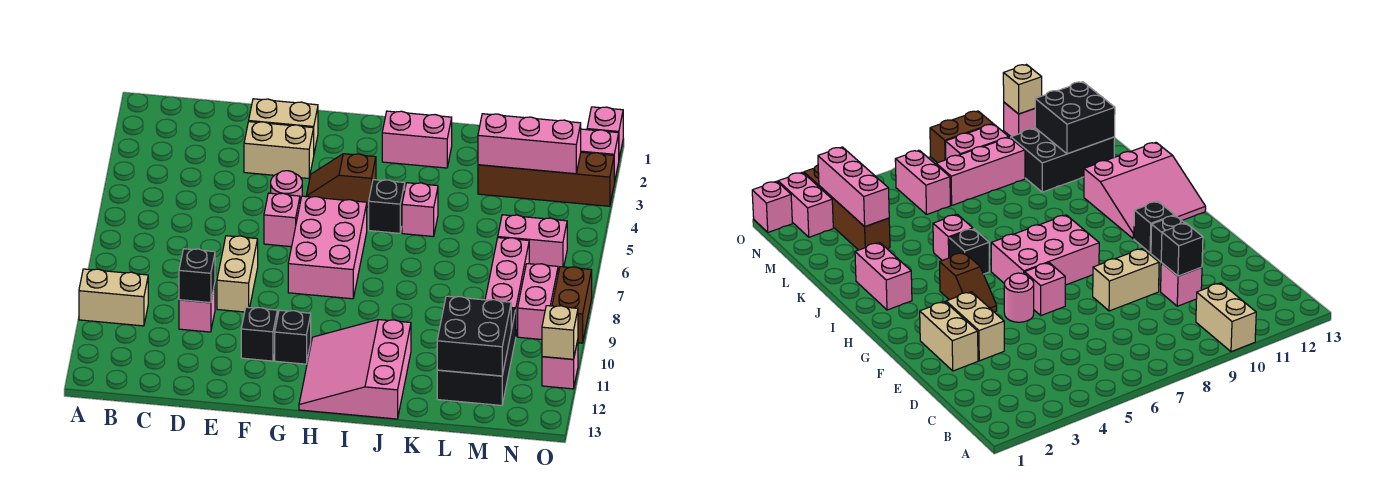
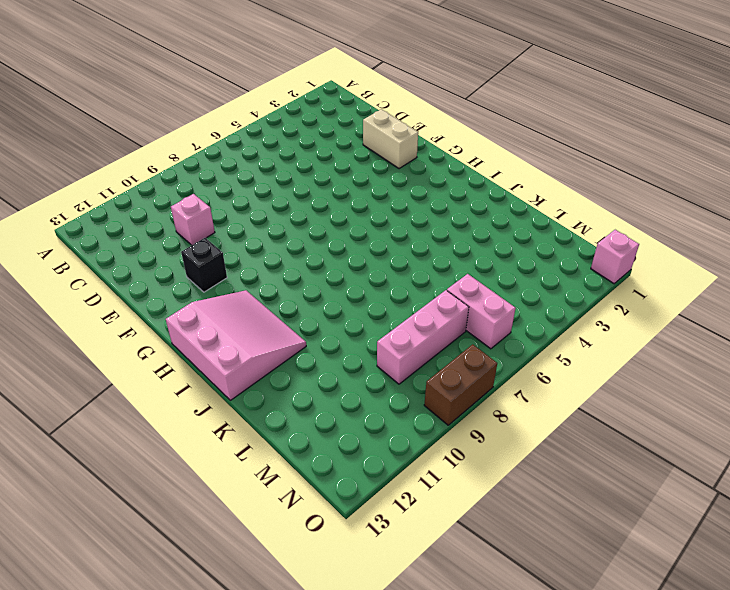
pink slope H11:J13 level 1 top 13 -> pink slope H11:J13 level 1 top J
none -> tan brick A10:B10 level 1
none -> tan brick E3:F3 level 1
none -> tan brick E8:E9 level 1

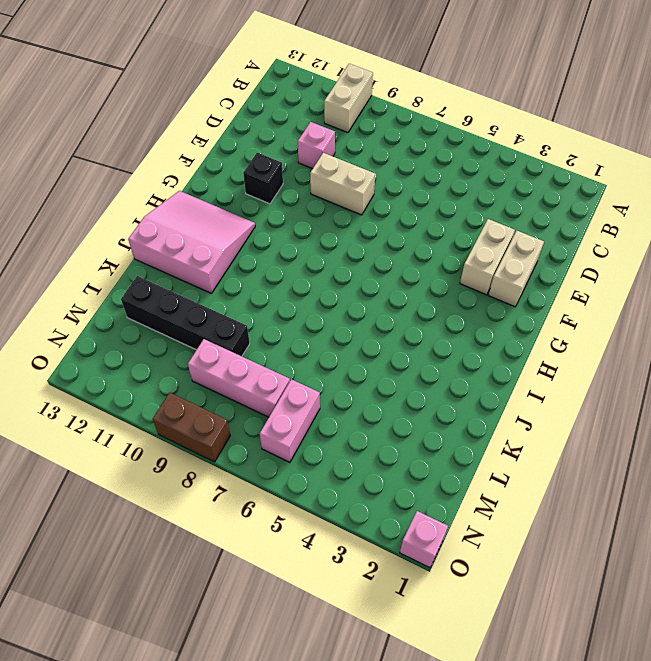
black brick L9:L12 level 1 -> black brick L10:M12 level 1
none -> pink round brick F5 level 1
none -> pink brick F6 level 1
none -> brown slope G4:H4 level 1 top H

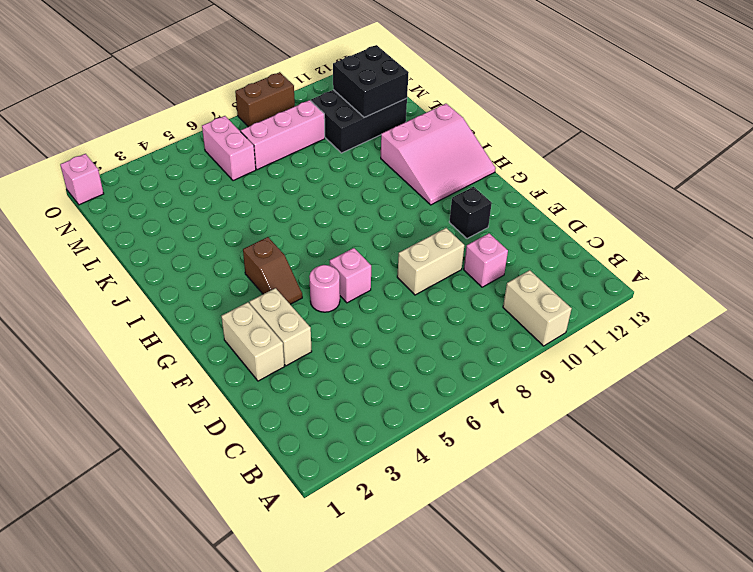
none -> pink brick G6:H8 level 1
none -> black brick G11 level 1
none -> pink brick I2:J2 level 1

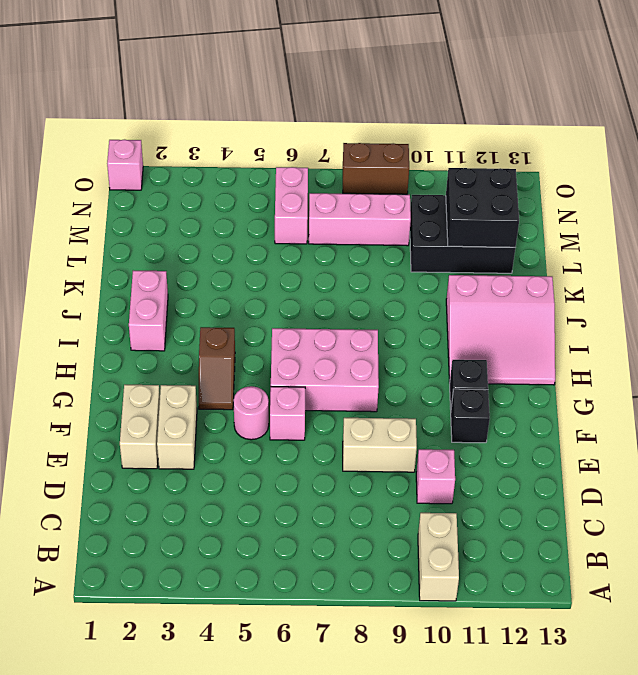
none -> black brick I5 level 1
none -> pink brick J5 level 1
none -> brown brick L3:O3 level 1

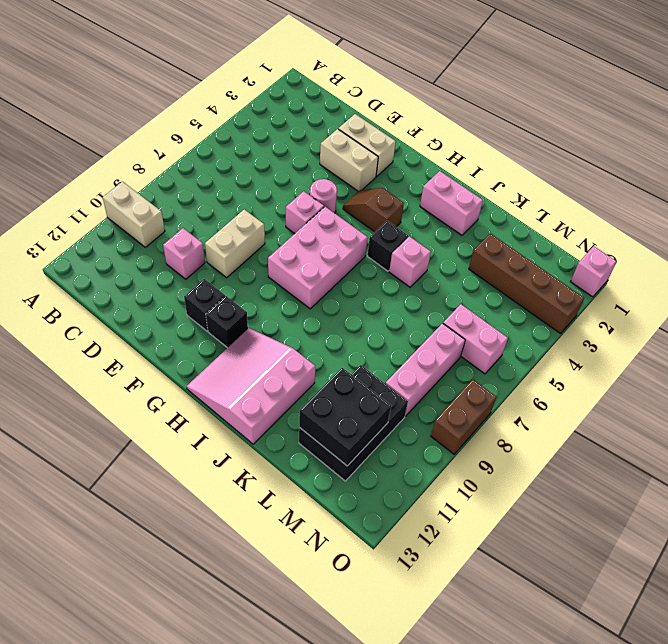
none -> pink brick N2:O2 level 1
none -> pink brick N8:N9 level 1
none -> pink brick O11 level 1

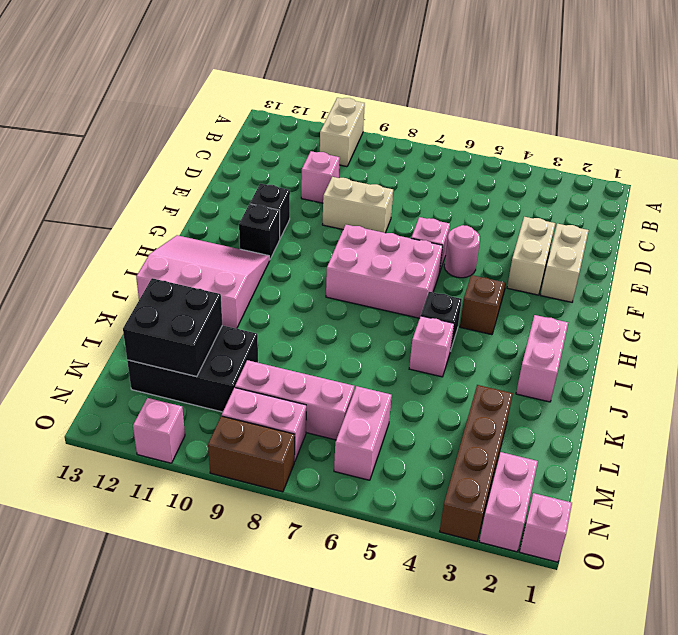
none -> black brick D10 level 2
none -> pink brick L3:N3 level 2
none -> tan brick O11 level 2

